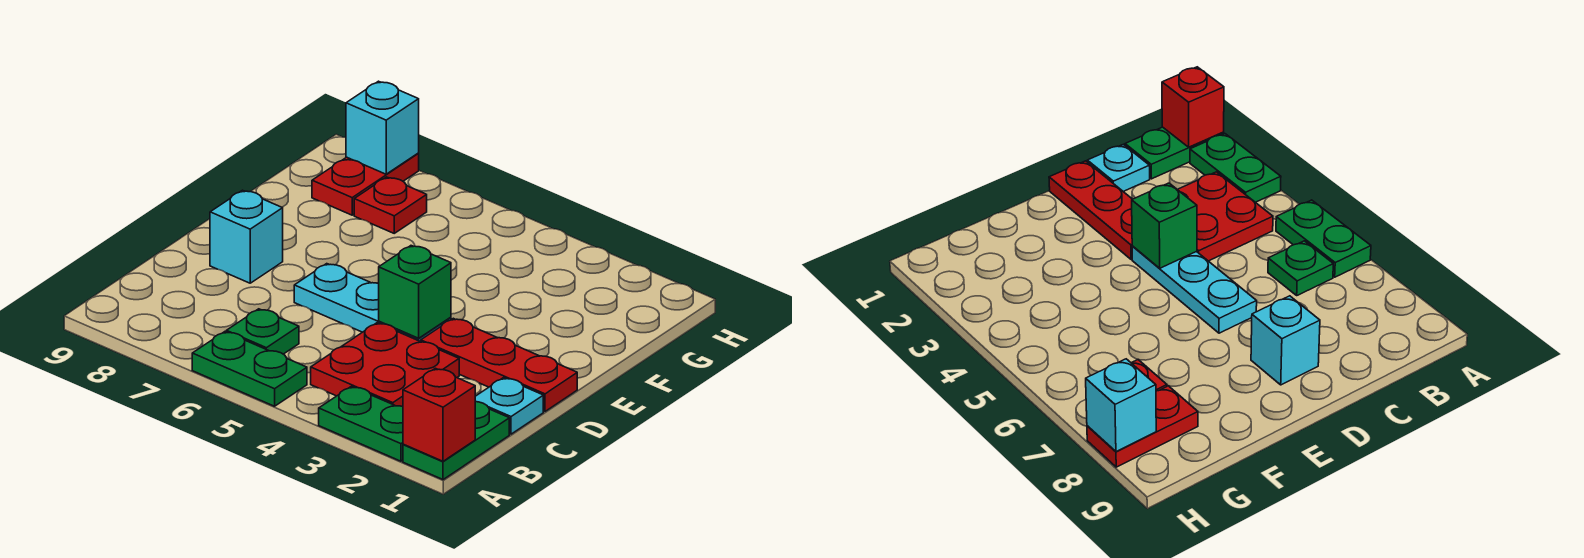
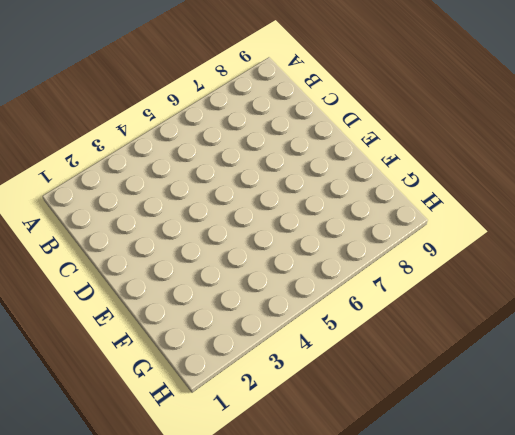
none -> green plate A1:B1 level 1
none -> green plate A2:A3 level 1
none -> green plate A5:A6 level 1

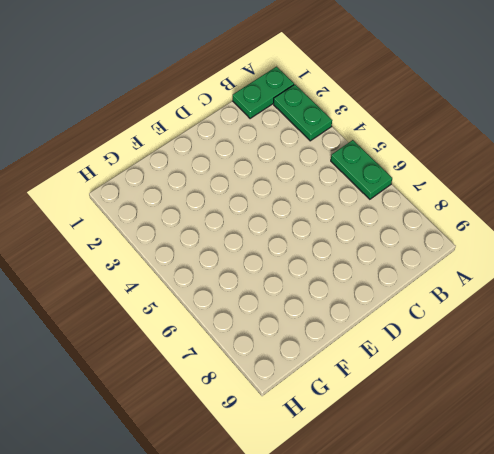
none -> red plate B3:C4 level 1
none -> green plate B6 level 1
none -> cyan plate C1 level 1

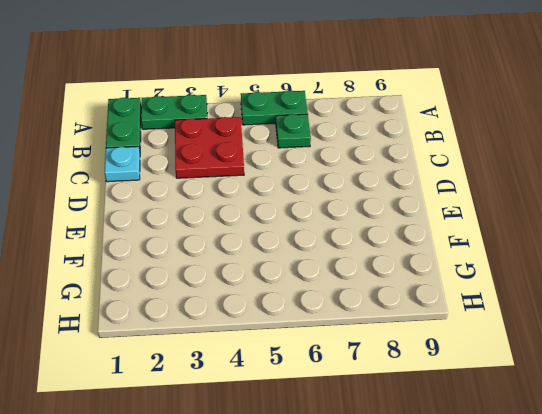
none -> red plate D1:D3 level 1
none -> cyan plate D4:D6 level 1
none -> cyan brick D8 level 1

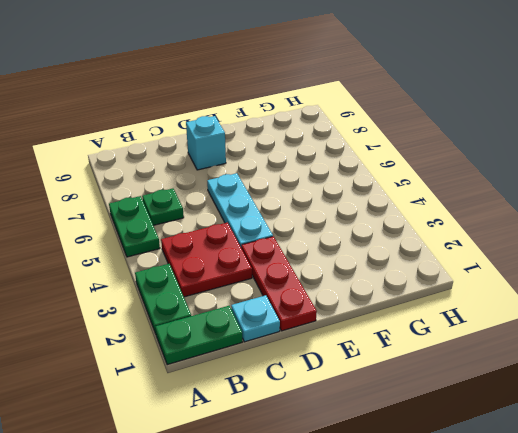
none -> red plate G7 level 1
none -> red plate G8:H8 level 1
none -> red brick A1 level 2

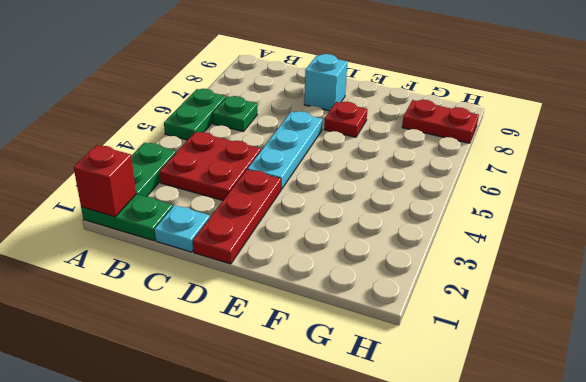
red plate E7 level 1 -> red plate G7 level 1
none -> green brick D4 level 2
none -> cyan brick H8 level 2

